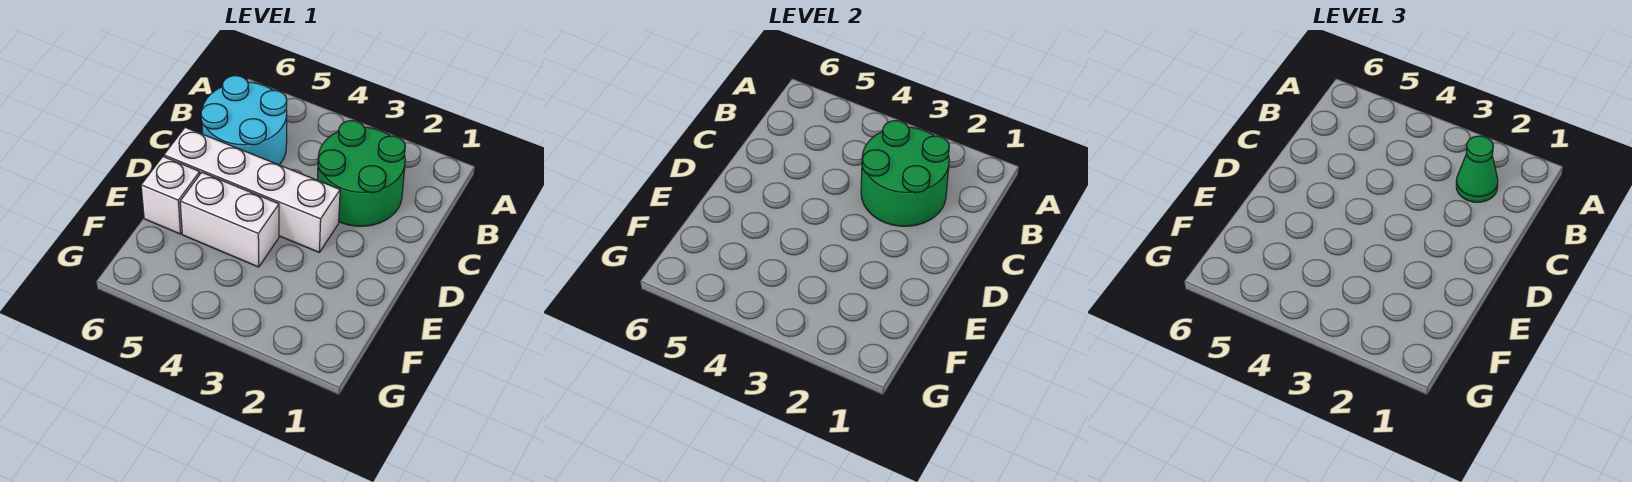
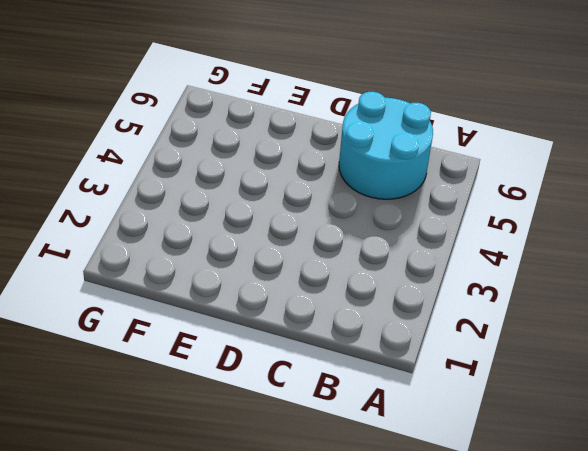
none -> green round brick B2:C3 level 1
none -> white brick D3:D6 level 1

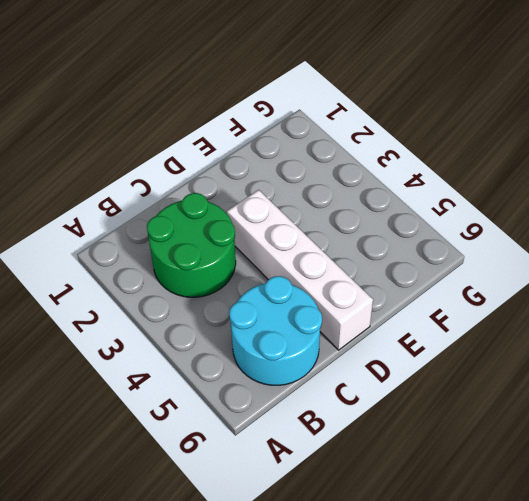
none -> white brick E4:E5 level 1
none -> white brick E6 level 1

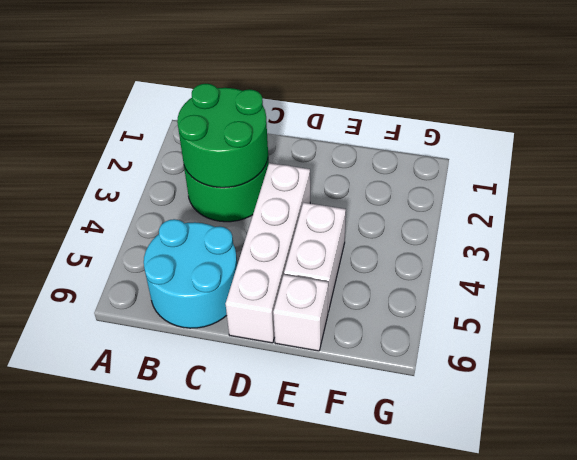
none -> green cone B2 level 3

